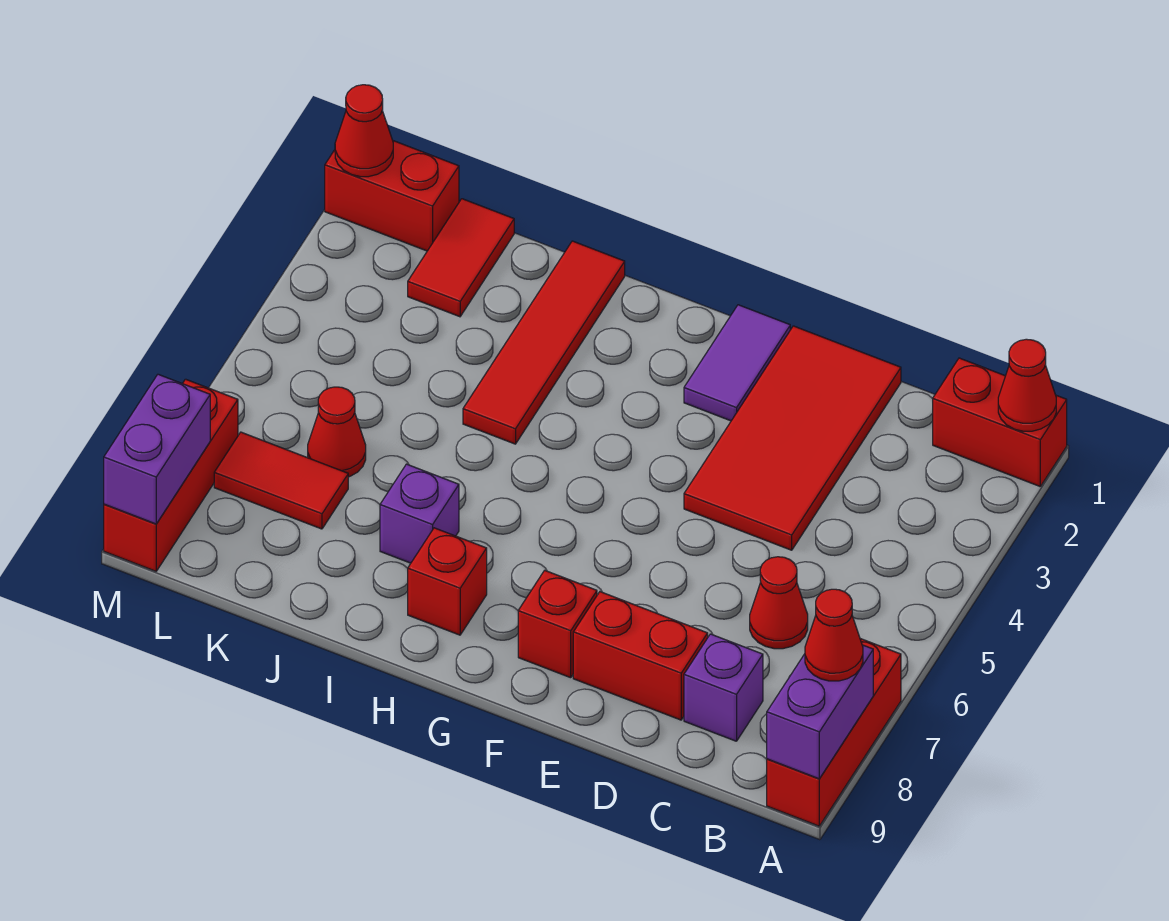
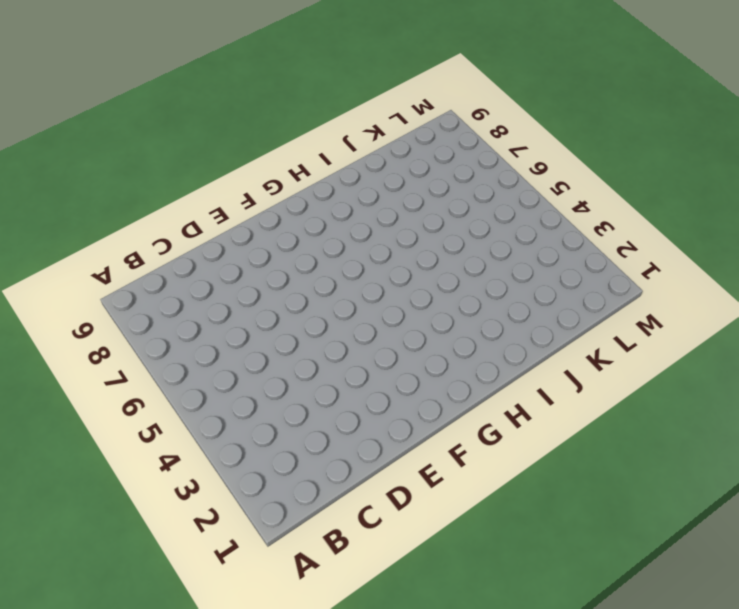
none -> red brick A1:B1 level 1
none -> red brick A7:A9 level 1
none -> red cone C6 level 1

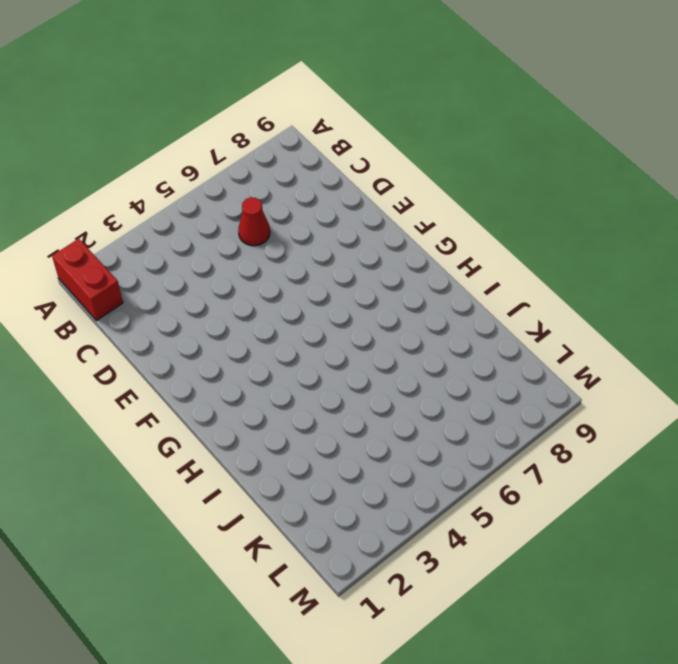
none -> red brick A7:A9 level 1
none -> purple brick C8 level 1
none -> red tile D1:E4 level 1

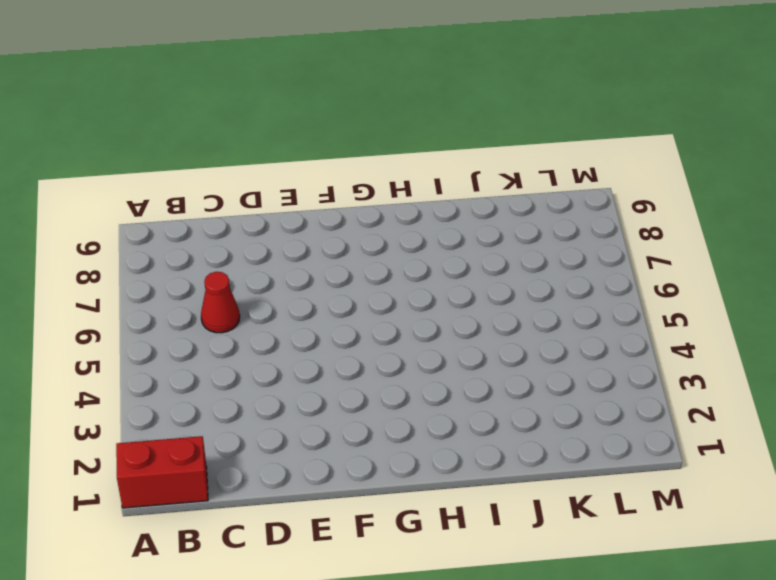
none -> red brick A7:A9 level 1
none -> purple brick C8 level 1
none -> red tile D1:E4 level 1

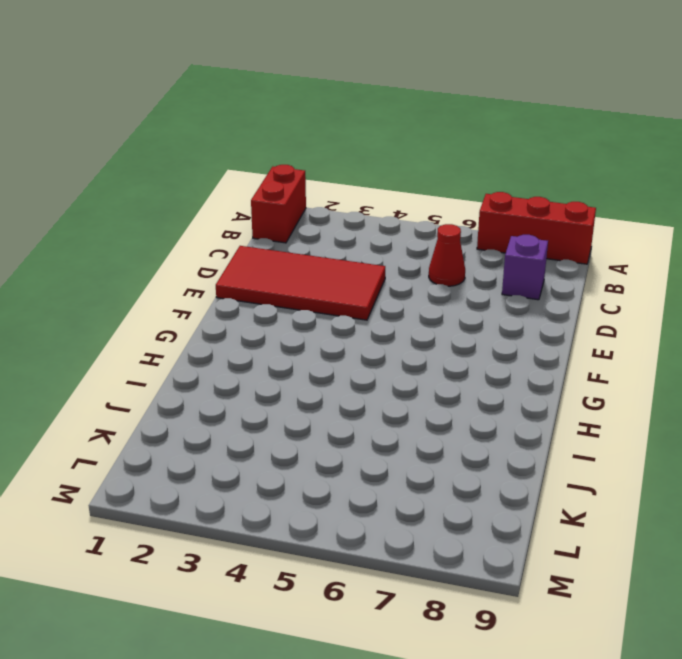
none -> red brick D8:E8 level 1
none -> purple tile F1:F2 level 1
none -> red brick F8 level 1

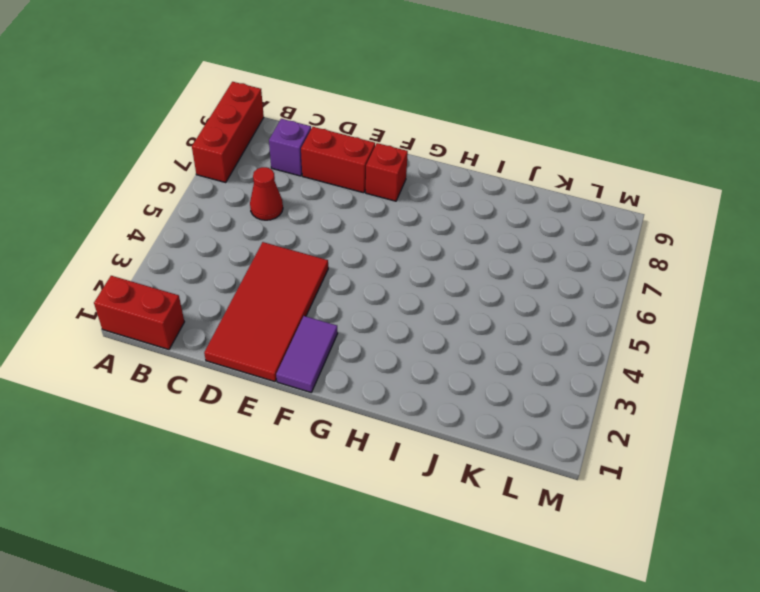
none -> red brick H8 level 1
none -> red tile I1:I4 level 1
none -> purple brick I7 level 1

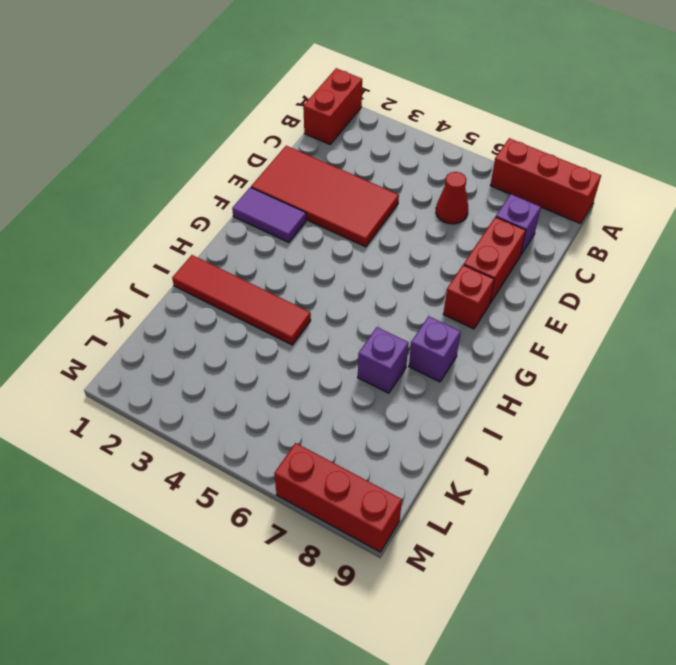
purple brick H8 level 1 -> red brick H8 level 1
none -> red tile K1:K2 level 1
none -> red cone K6 level 1
none -> red tile K7:L7 level 1

